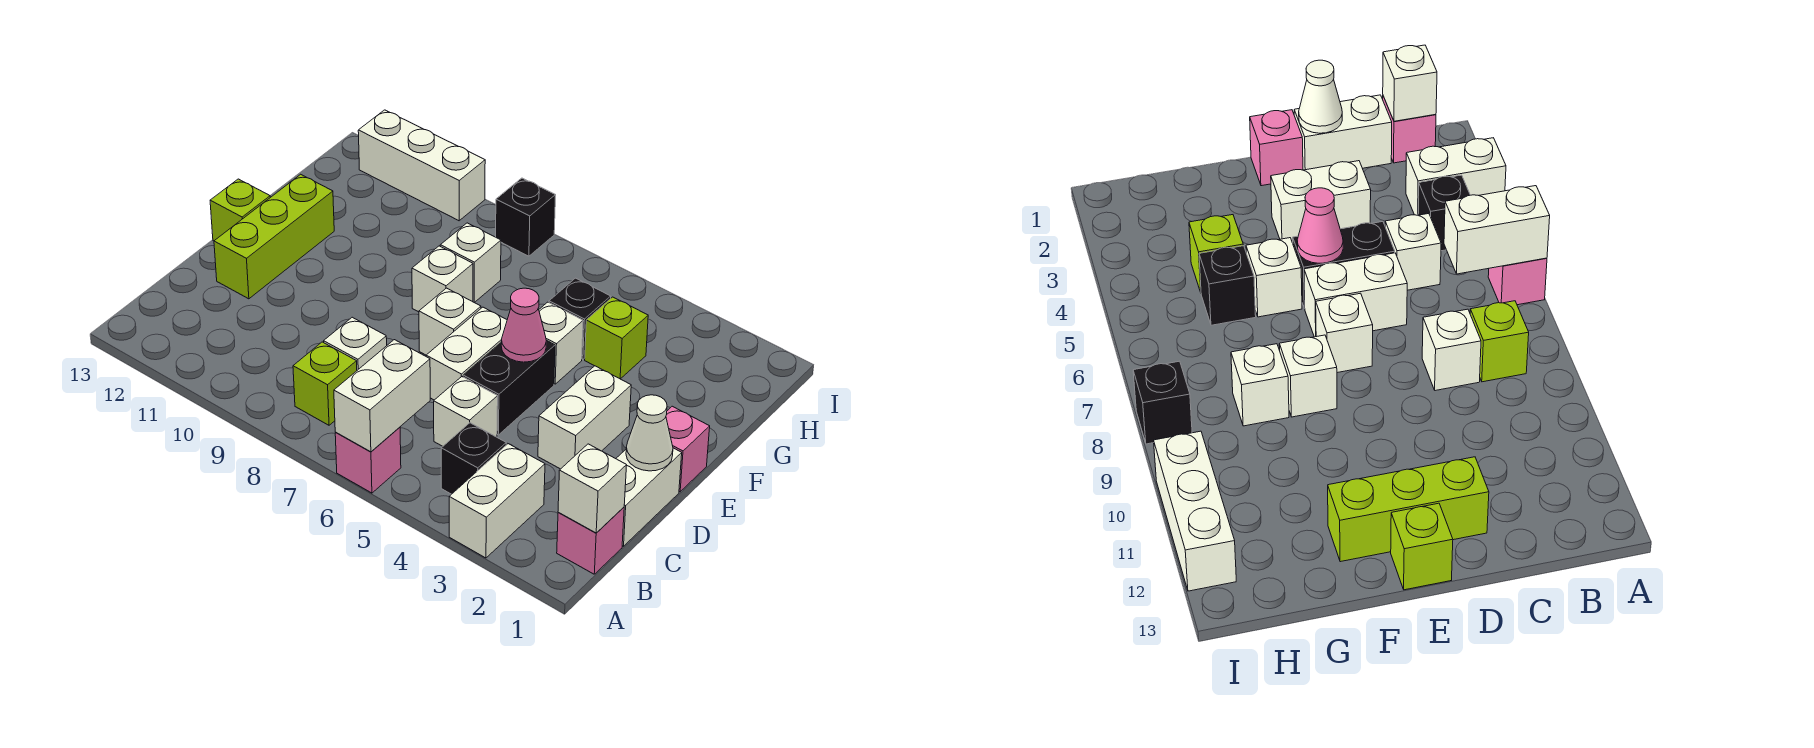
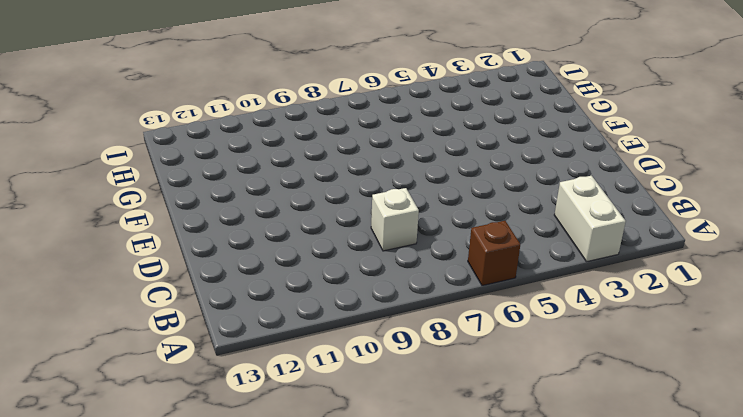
brown brick A6 level 1 -> pink brick A6 level 1
none -> pink brick B1 level 1
none -> black brick B4 level 1
none -> lime brick B8 level 1

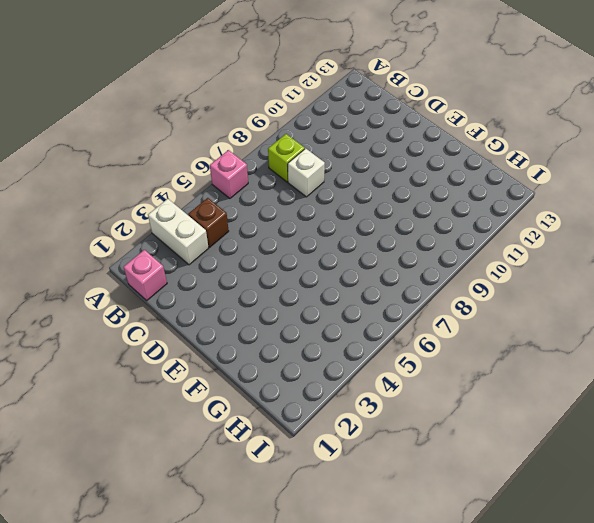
brown brick B4 level 1 -> black brick B4 level 1
none -> white brick C1:D1 level 1
none -> white brick C5 level 1
none -> white brick D3:E3 level 1

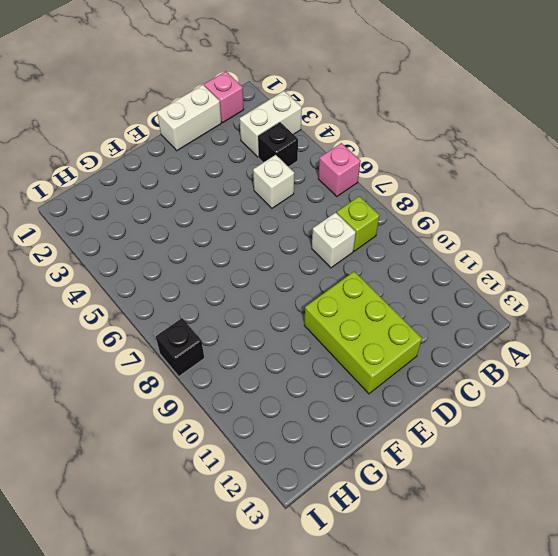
lime brick D10:E12 level 1 -> lime brick D12:F12 level 1
none -> white brick D3:E3 level 1
none -> black brick D5:E5 level 1
none -> white brick D6:E6 level 1

